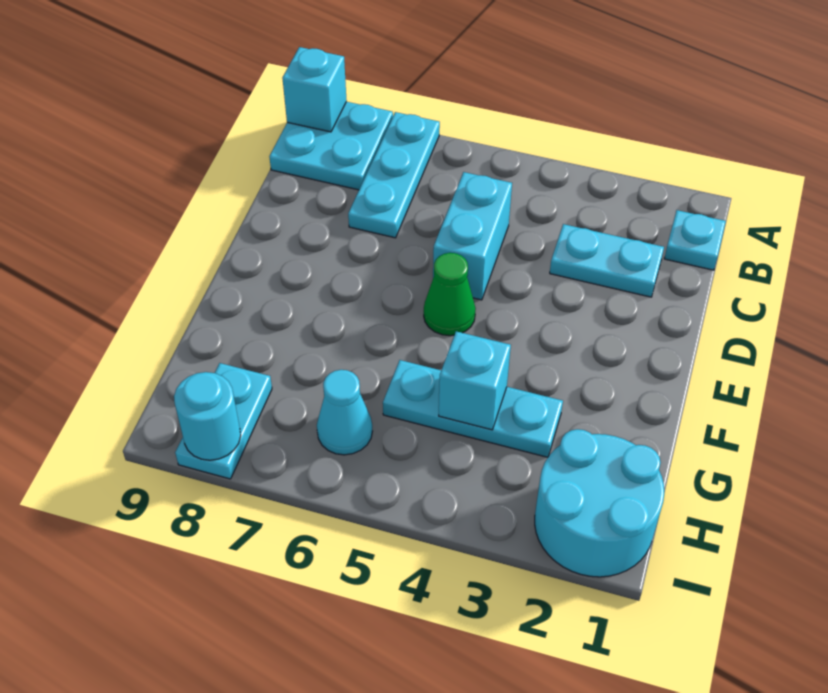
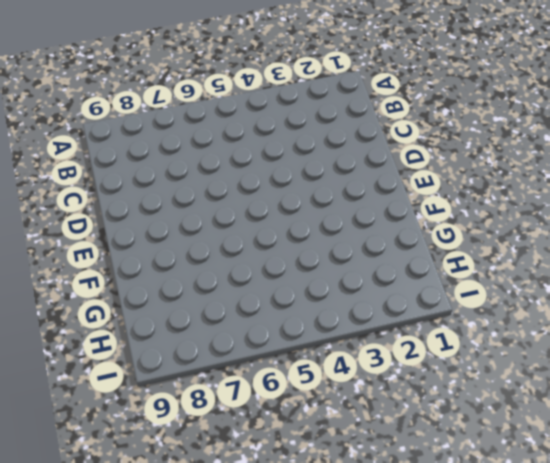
none -> cyan plate A7:C7 level 1
none -> cyan plate A8:B9 level 1
none -> cyan plate B1 level 1

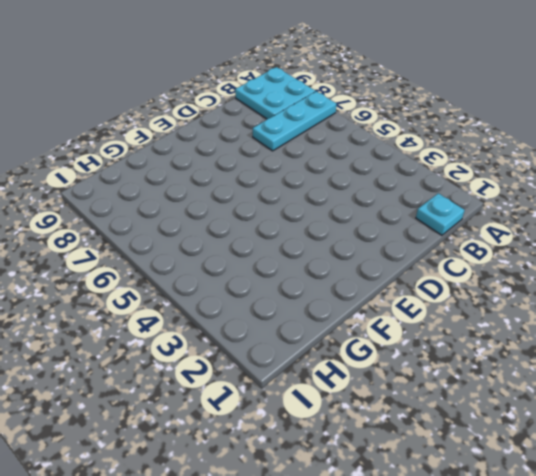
none -> cyan plate C2:C3 level 1
none -> cyan brick C5:D5 level 1
none -> green cone E5 level 1

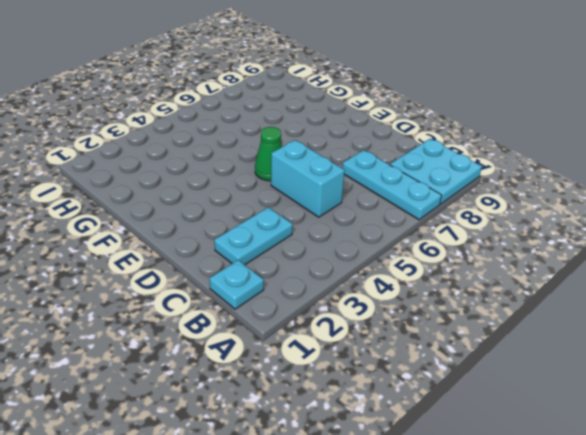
none -> cyan plate G3:G5 level 1
none -> cyan round brick H1:I2 level 1
none -> cyan cone H6 level 1

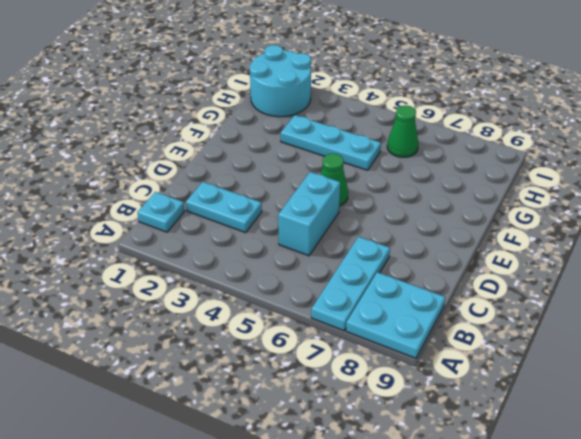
green cone H6 level 1 -> cyan cone H6 level 1
none -> cyan plate H8:I8 level 1
none -> cyan brick A9 level 2
none -> cyan brick G4 level 2

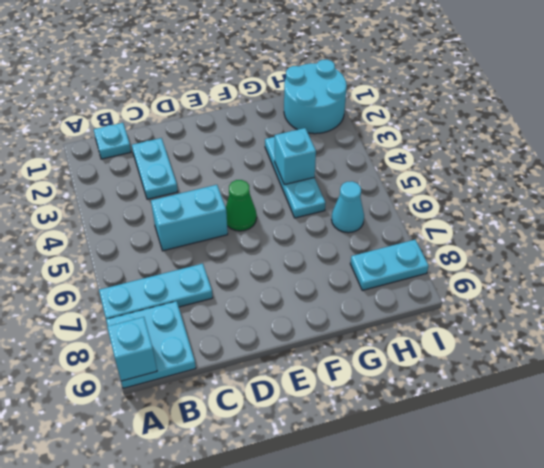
none -> cyan round brick I8 level 2

